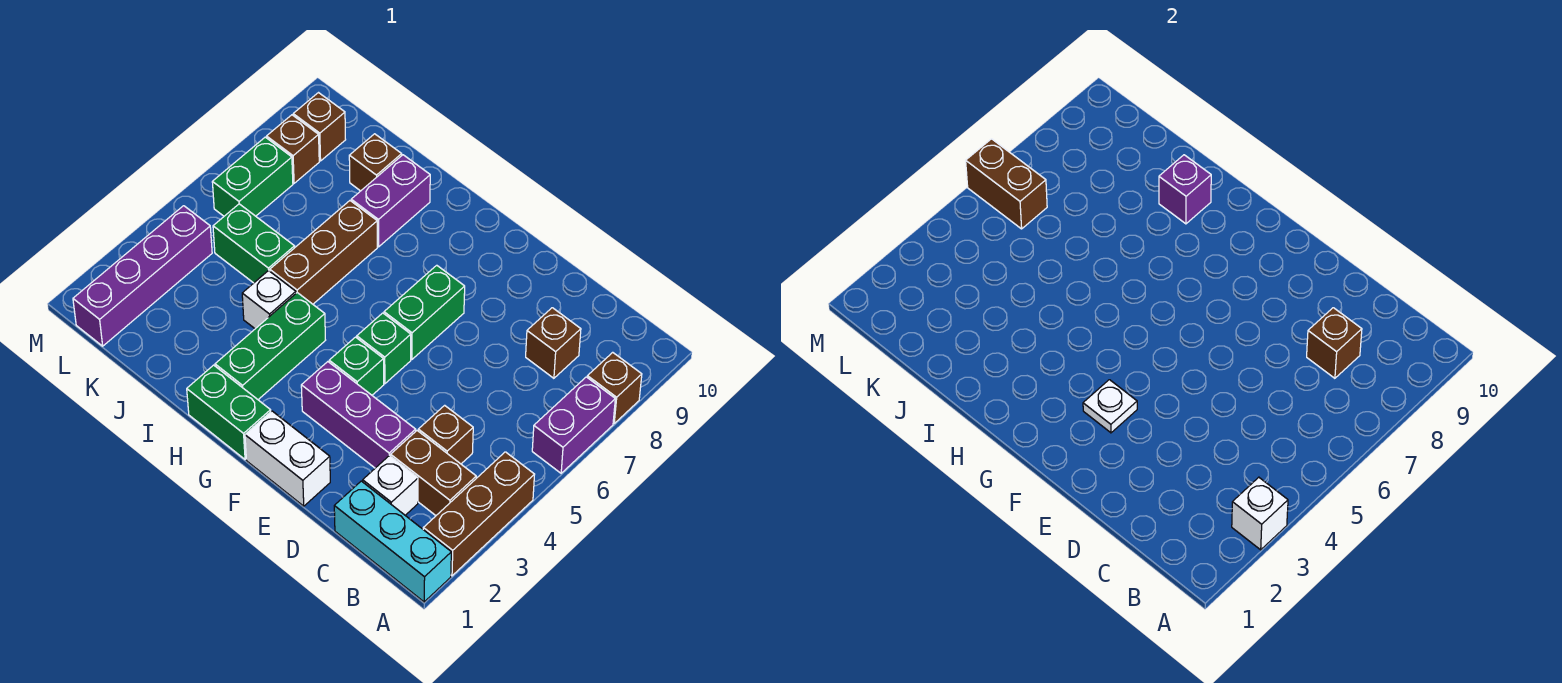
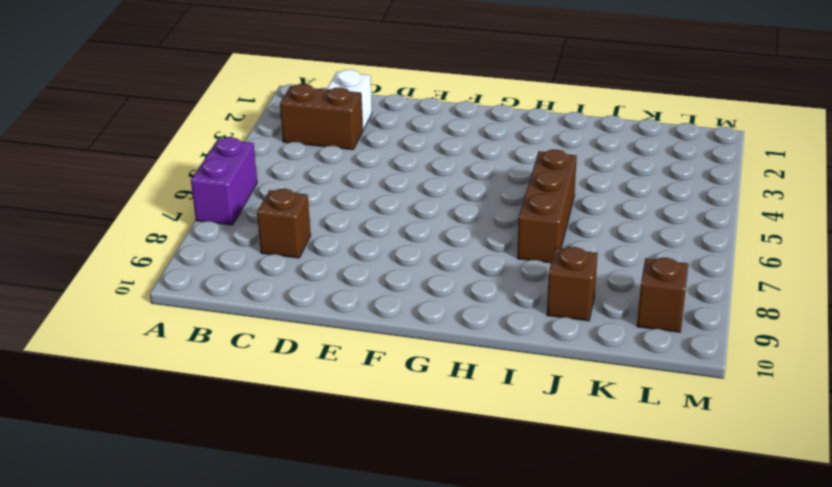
none -> cyan brick A1:C1 level 1
none -> brown brick A2:A4 level 1
none -> brown brick A8 level 1

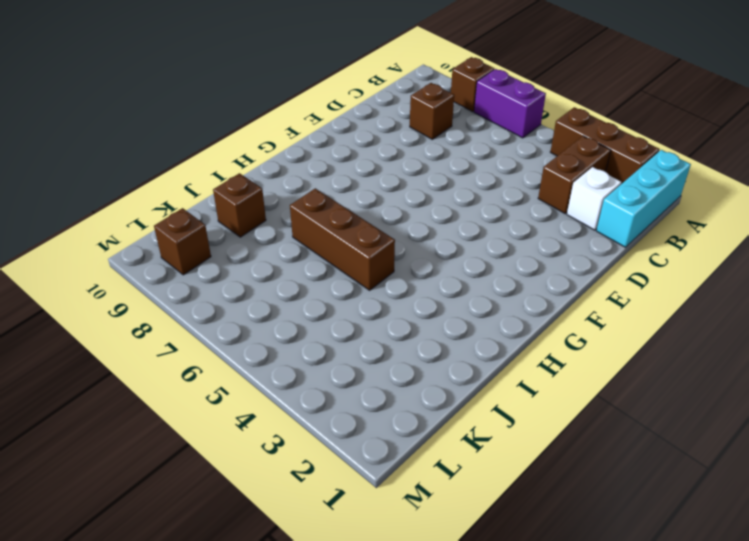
none -> brown brick C4 level 1
none -> purple brick D3:F3 level 1
none -> white brick E1:F1 level 1

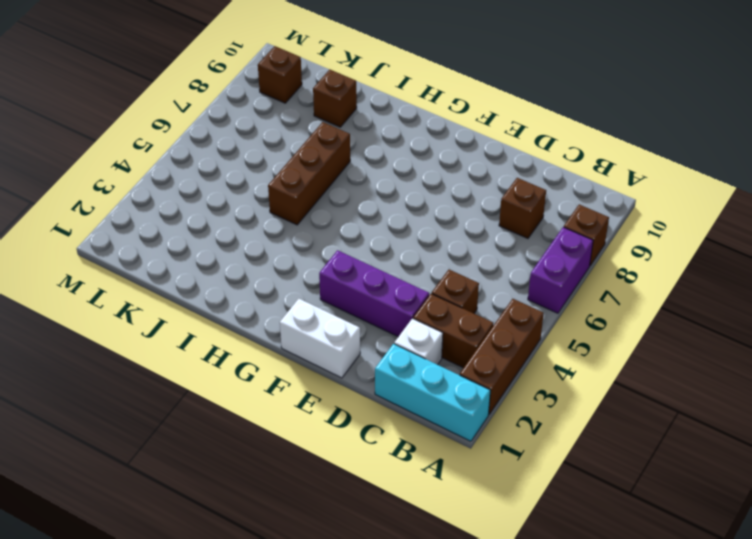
none -> green brick F4 level 1
none -> green brick F5 level 1
none -> green brick F6:F7 level 1

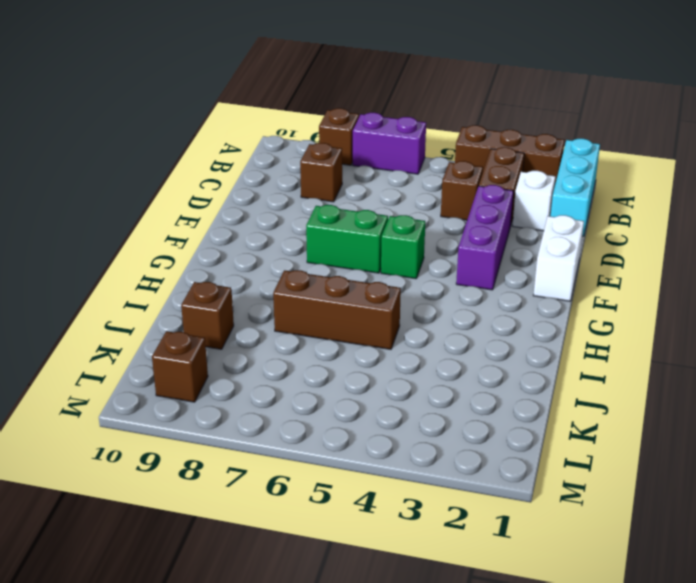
none -> green brick F4 level 1
none -> green brick G1:H1 level 1
none -> green brick H2:H4 level 1

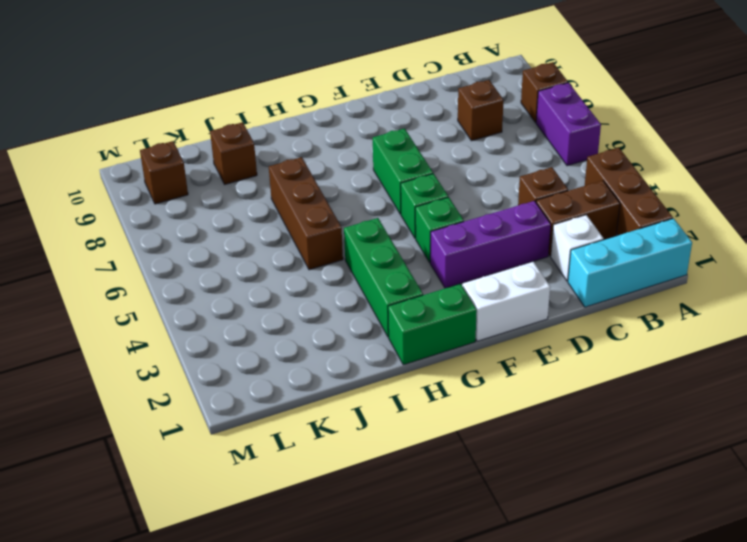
none -> white brick I4 level 1
none -> purple brick I8:I9 level 1
none -> green brick J5:K5 level 1

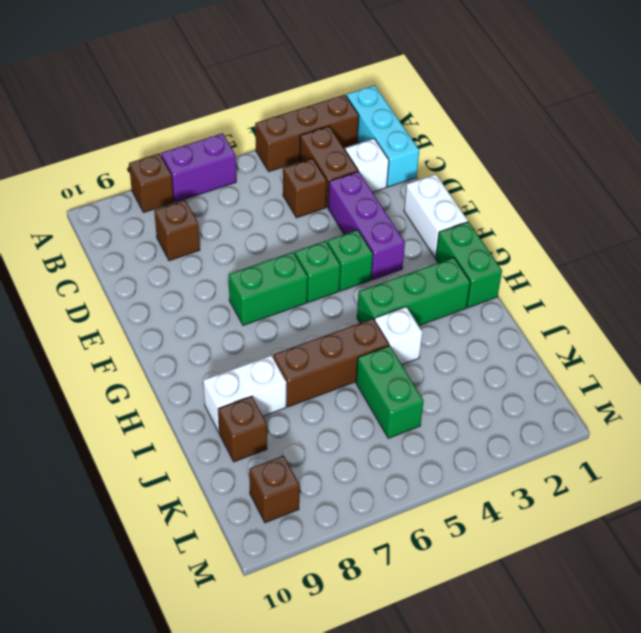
white brick I8:I9 level 1 -> purple brick I8:I9 level 1
none -> purple brick L1:L4 level 1
none -> green brick L6:L7 level 1
none -> brown brick L8 level 1

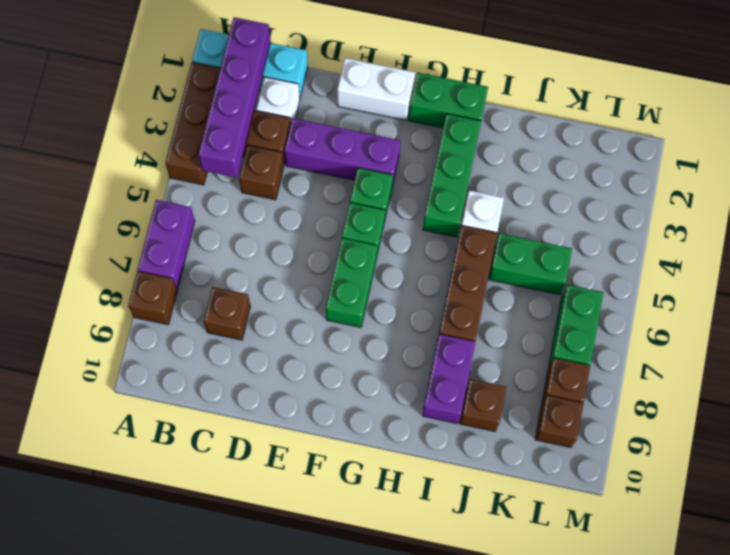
purple brick B1:B4 level 2 -> purple brick L1:L4 level 1
none -> white brick A3 level 2
none -> brown brick C8 level 2
none -> white plate F3 level 2

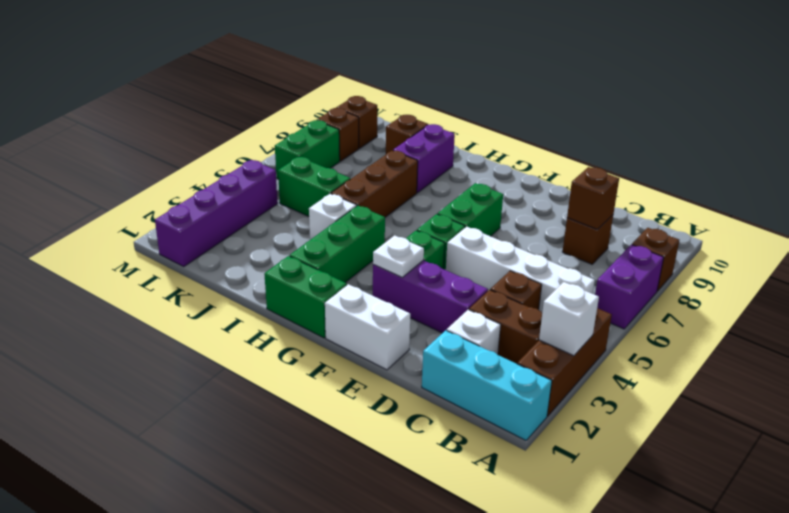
white brick B5:E5 level 1 -> none
none -> purple brick I9 level 2
none -> brown brick L6:M6 level 2

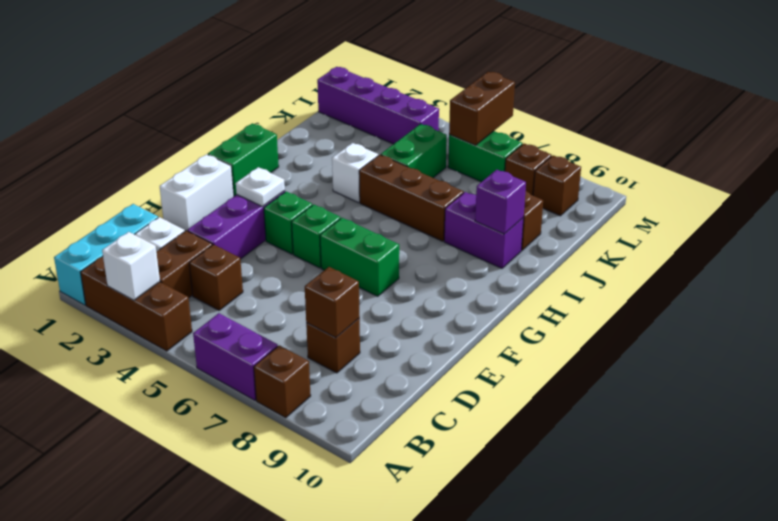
none -> green brick H2:H4 level 1

